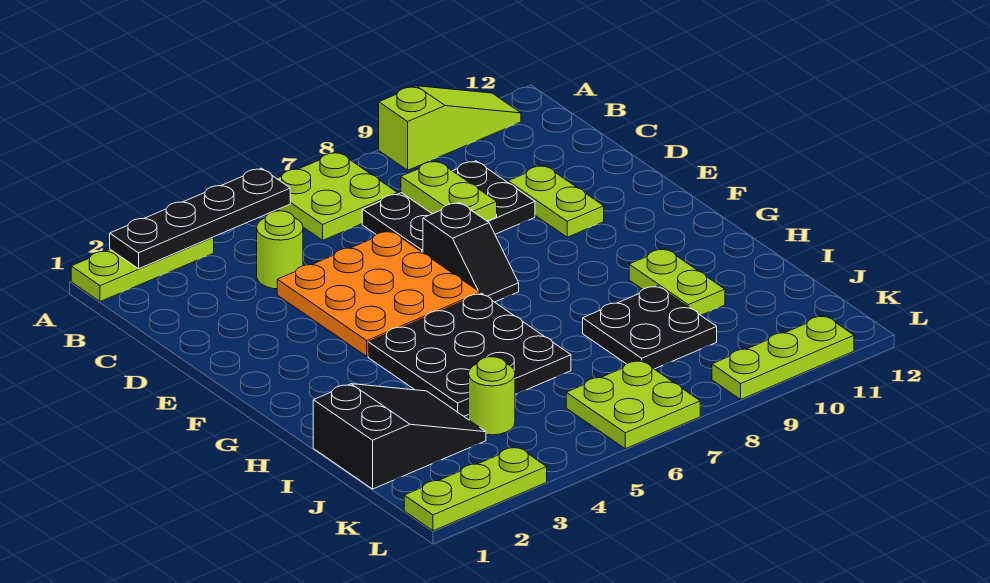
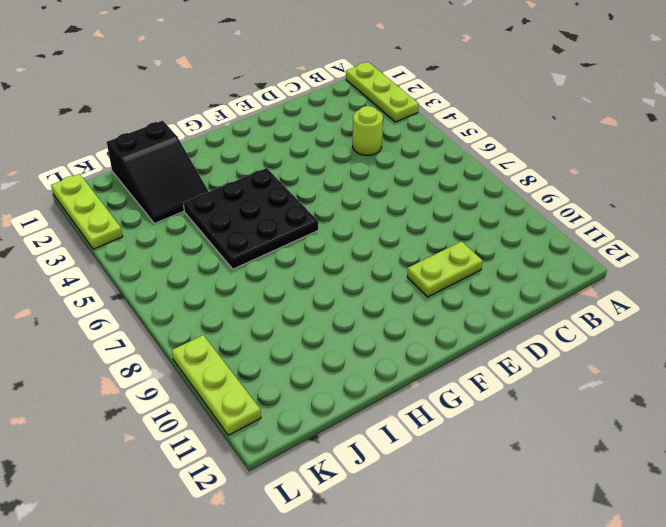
none -> lime plate A6:B7 level 1
none -> lime slope A9:A11 level 1 top 9
none -> black plate C7:D9 level 1

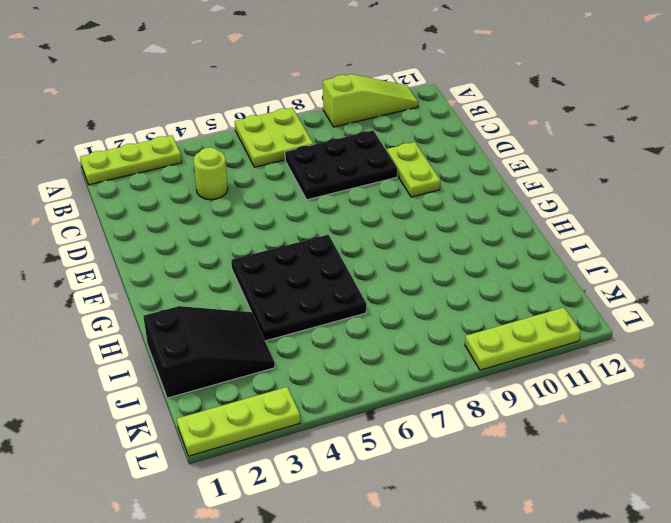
none -> orange plate D4:F6 level 1
none -> black slope E7:F7 level 1 top E
none -> lime plate H10:I10 level 1

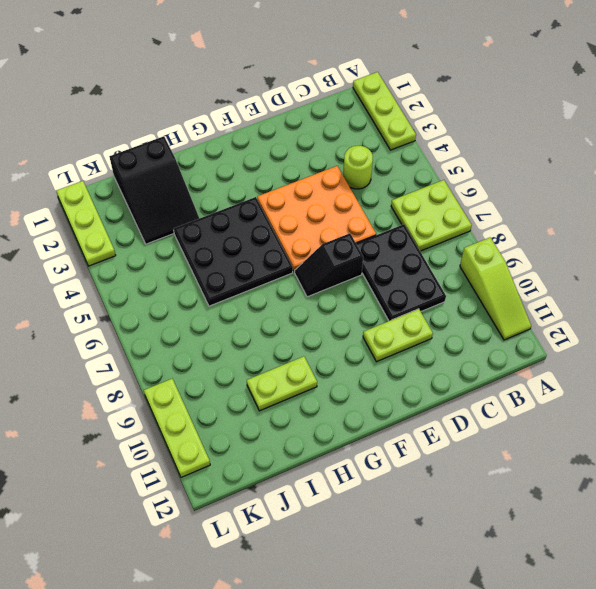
none -> black plate I8:J9 level 1
none -> lime round brick J4 level 1
none -> lime plate K6:L7 level 1

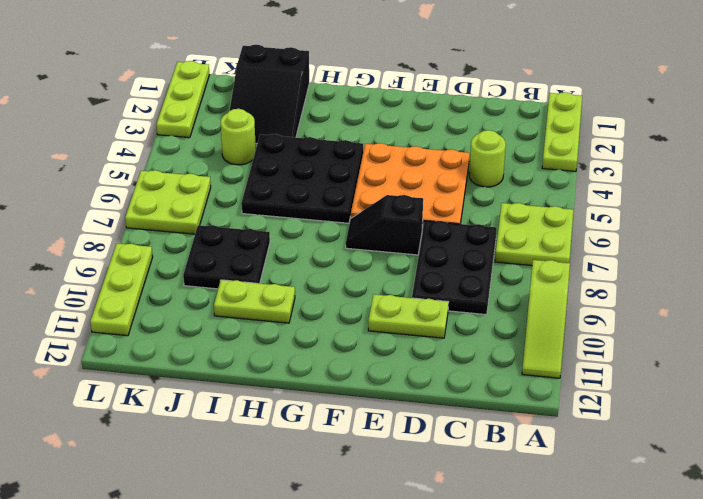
none -> black plate A2:A5 level 2
none -> lime plate C8:D8 level 2

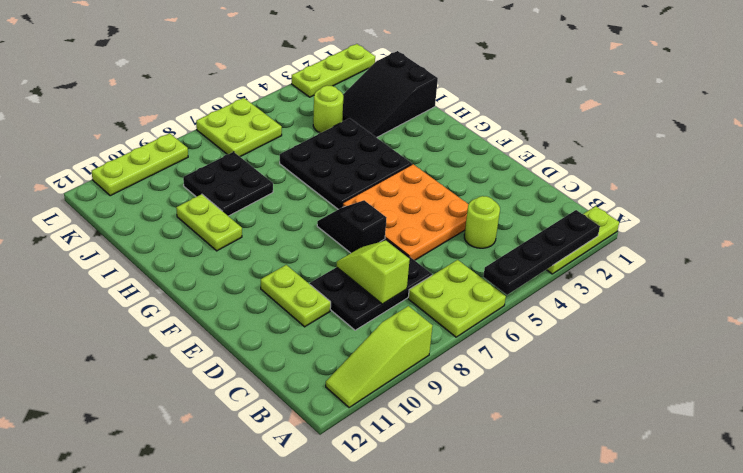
lime slope C8:D8 level 2 top C -> lime plate C8:D8 level 2

